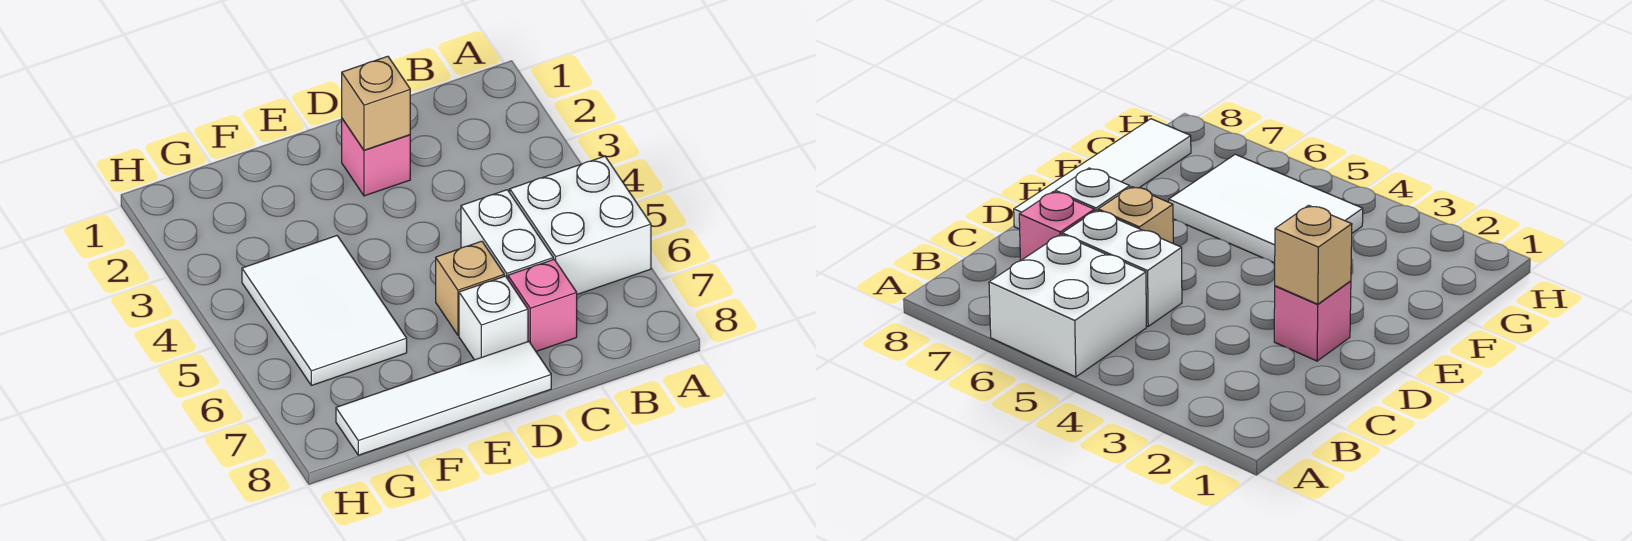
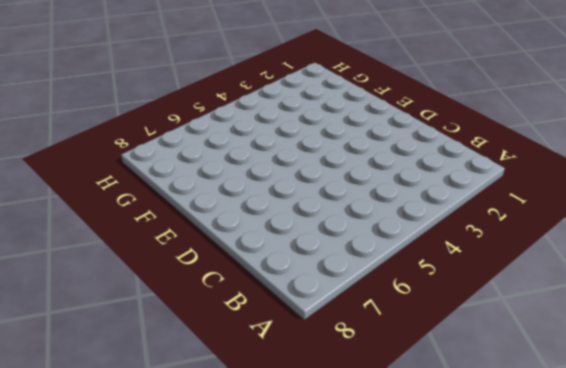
none -> white brick A5:B6 level 1
none -> white brick C5:C6 level 1

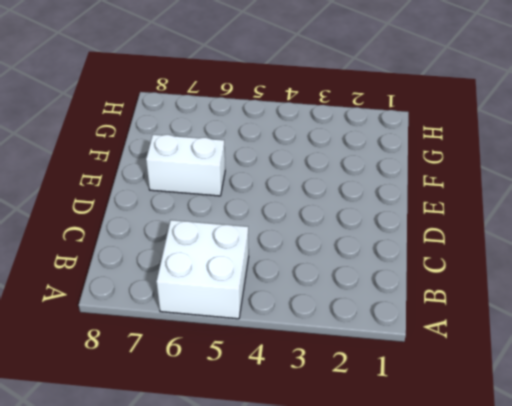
white brick E6:E7 level 1 -> white brick C5:C6 level 1
none -> pink brick C7 level 1
none -> pink brick D2 level 1

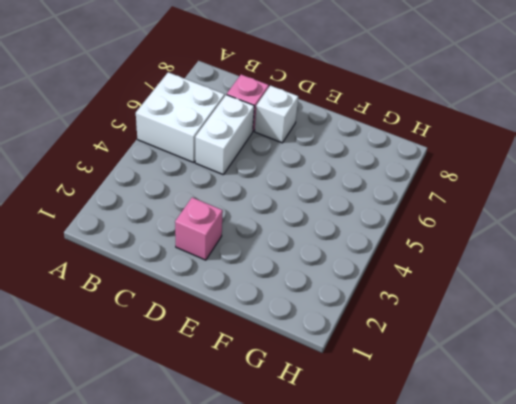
none -> tan brick D6 level 1
none -> white tile D8:G8 level 1

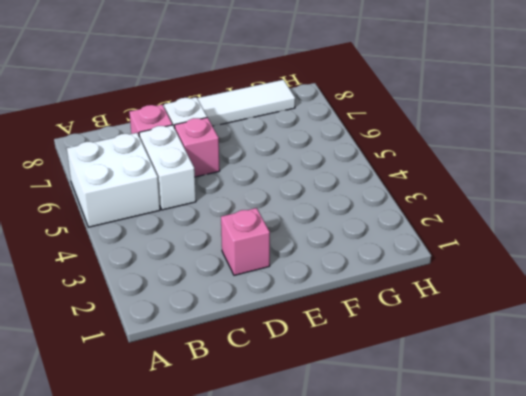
pink brick D6 level 1 -> tan brick D6 level 1
none -> white tile F4:G6 level 1
none -> tan brick D2 level 2

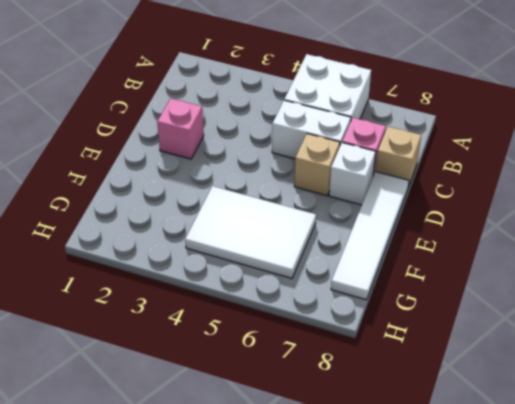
tan brick C8 level 1 -> tan brick D2 level 2

